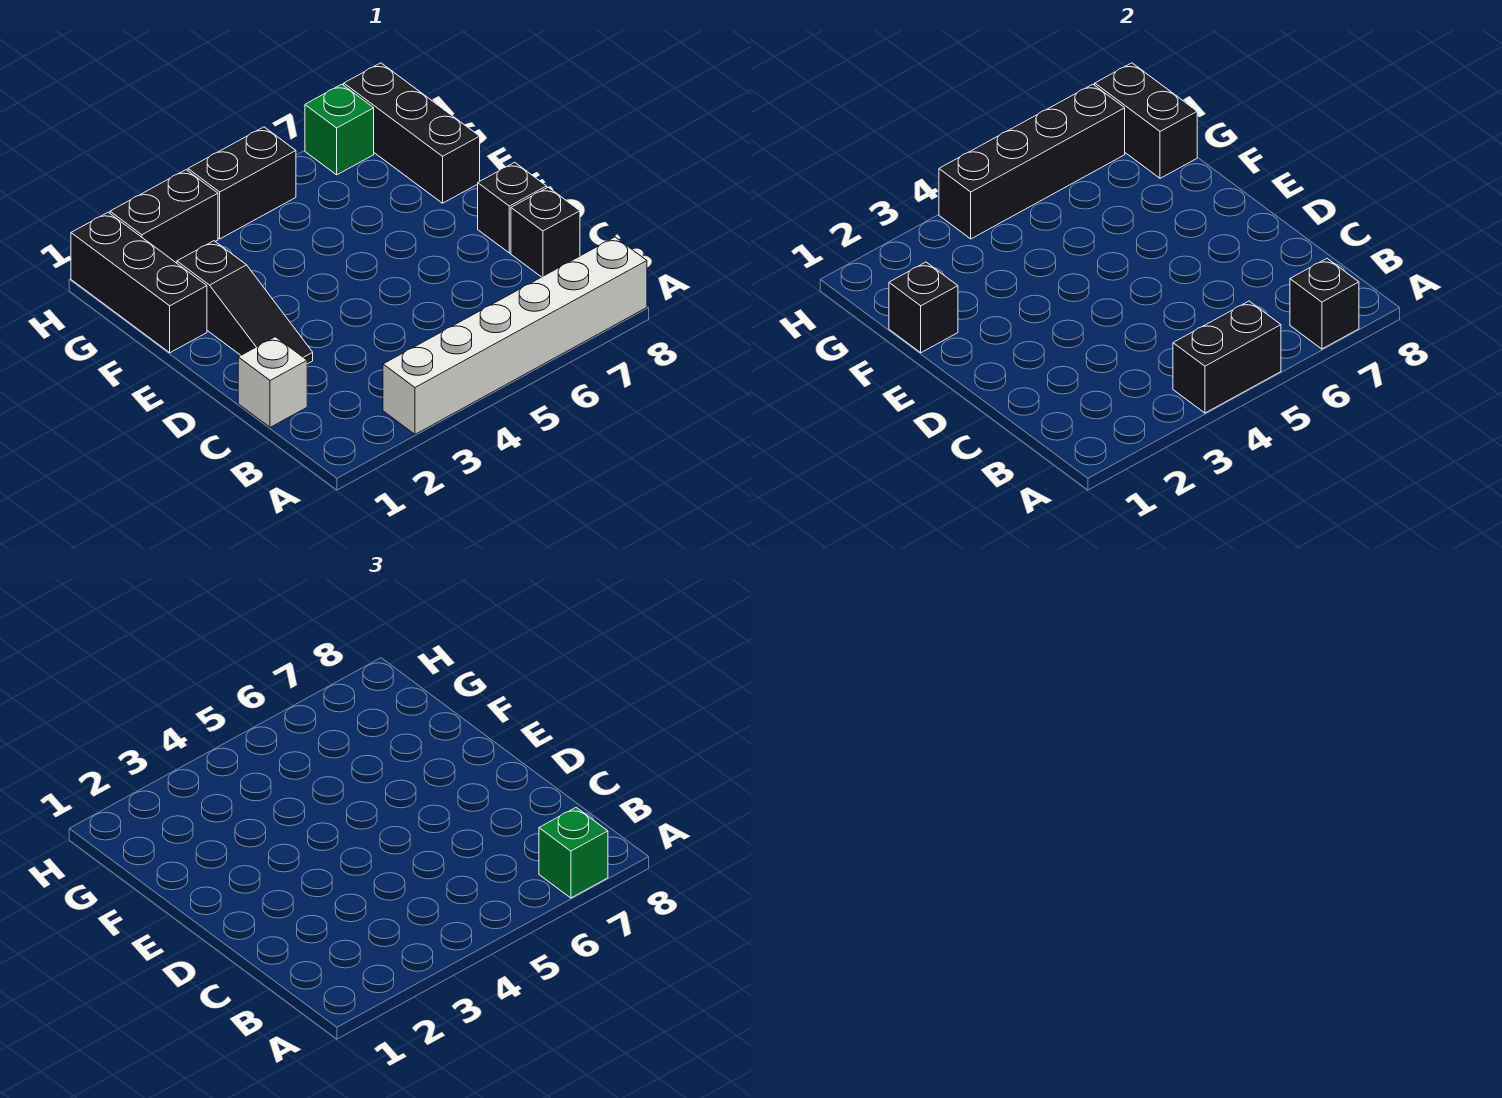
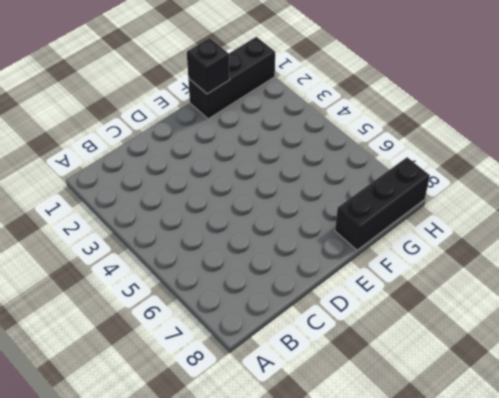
none -> white brick A3:A8 level 1
none -> white brick C1 level 1
none -> black brick C8 level 1

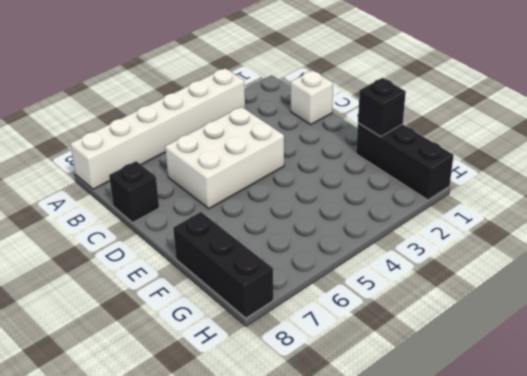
white brick C4:D6 level 1 -> none
none -> black slope D2:F2 level 1 top F
none -> black brick D8 level 1
none -> black brick H2:H3 level 1

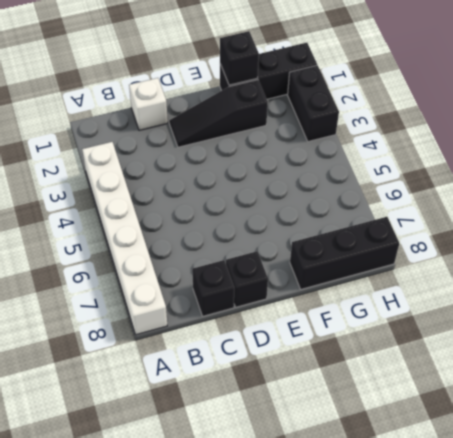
none -> black brick H4:H5 level 1
none -> green brick H7 level 1
none -> black brick A4:A5 level 2

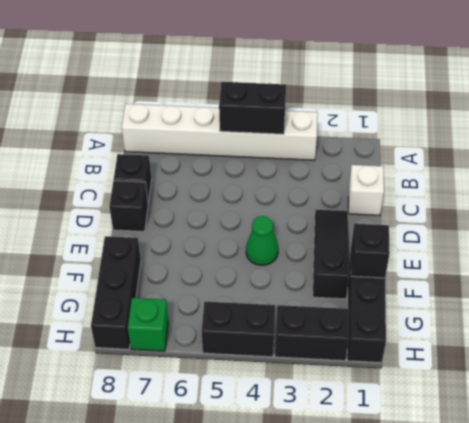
green cone E4 level 1 -> none
none -> black brick A7 level 2
none -> black brick G8:H8 level 2
none -> black brick H4:H7 level 2

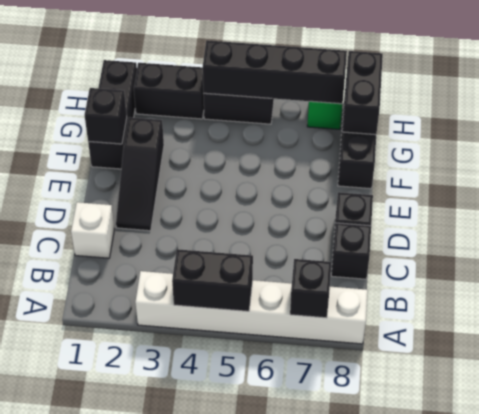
none -> green brick A7 level 3

